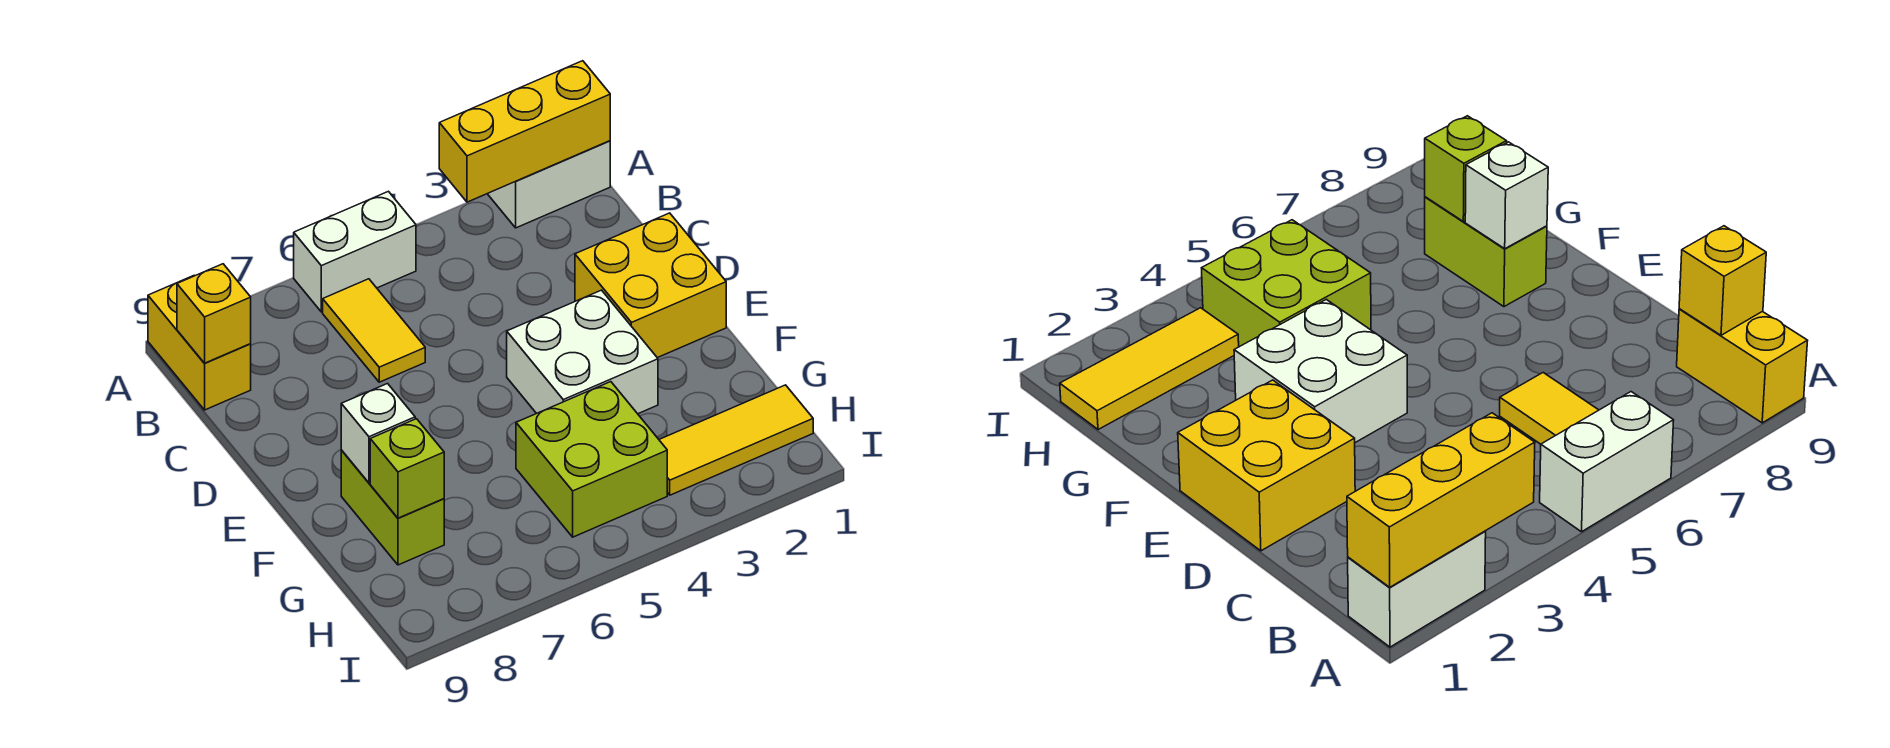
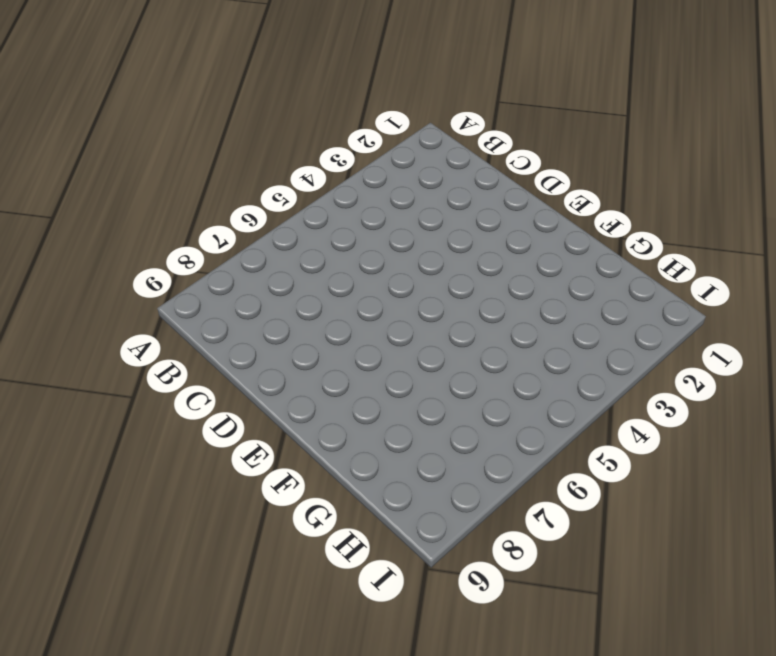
none -> white brick A1:A2 level 1
none -> white brick A5:A6 level 1
none -> yellow brick A9:B9 level 1

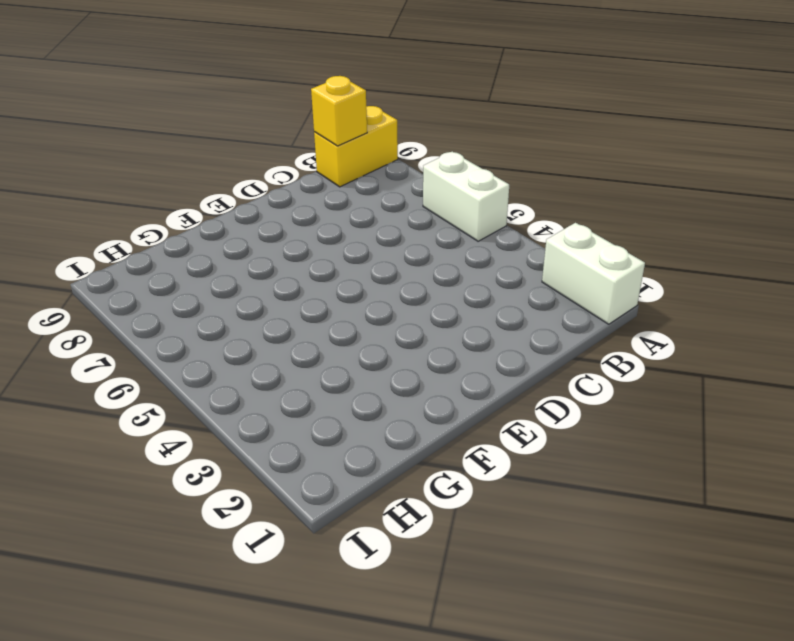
none -> yellow tile B6:C6 level 1
none -> yellow brick D1:E2 level 1
none -> white brick E3:F4 level 1

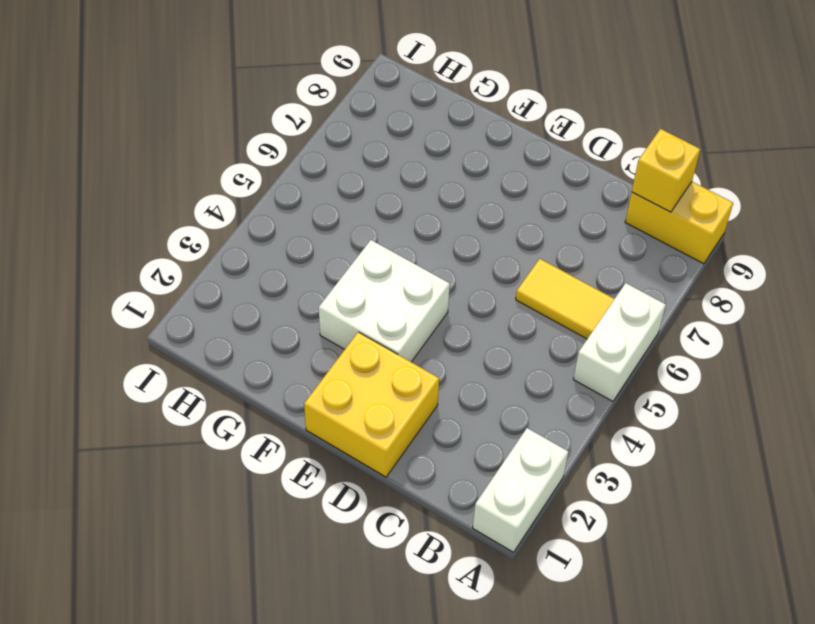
none -> lime brick F8:G8 level 1
none -> lime brick G4:H5 level 1
none -> yellow tile H1:H3 level 1

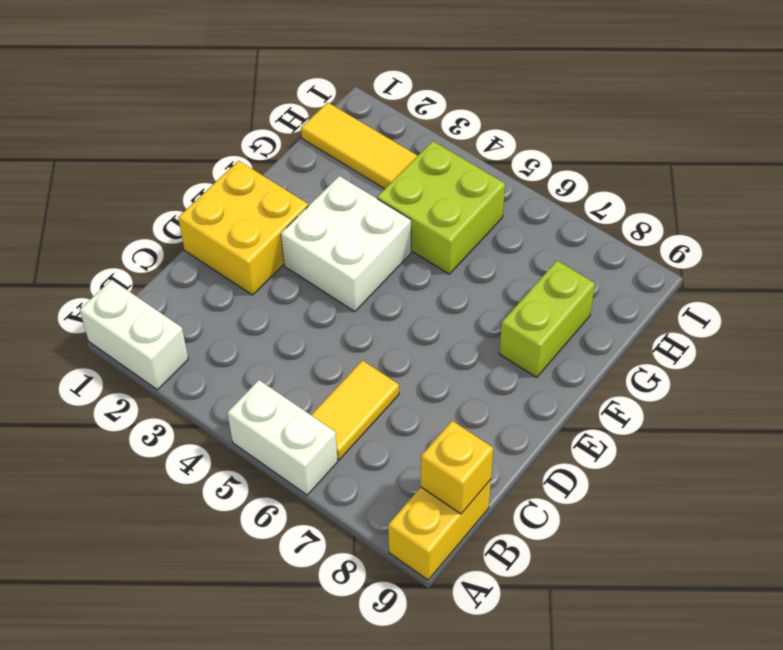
none -> yellow brick A1:A3 level 2
none -> white brick F8 level 2
none -> lime brick G8 level 2

